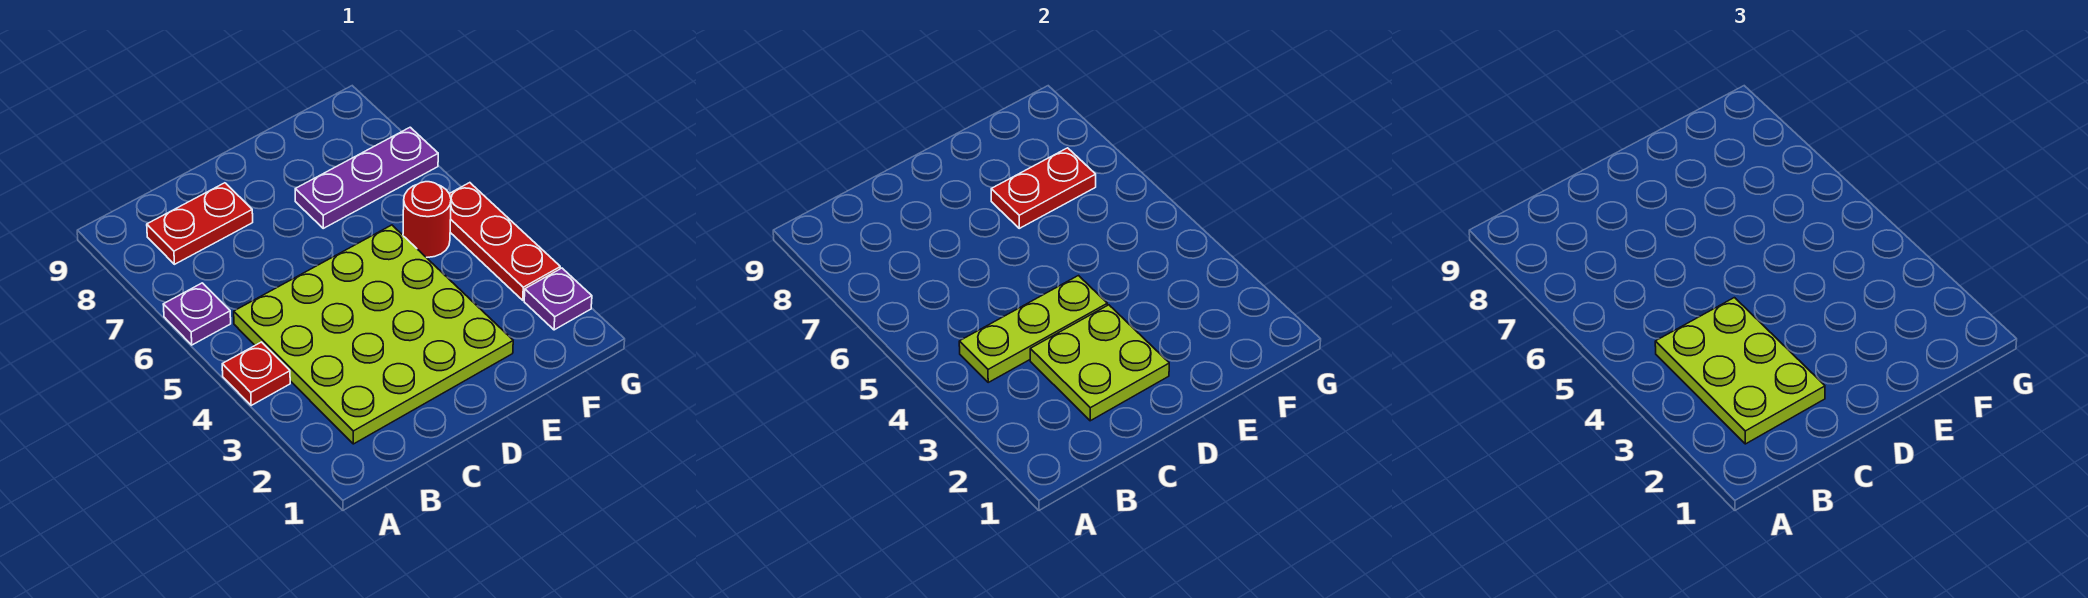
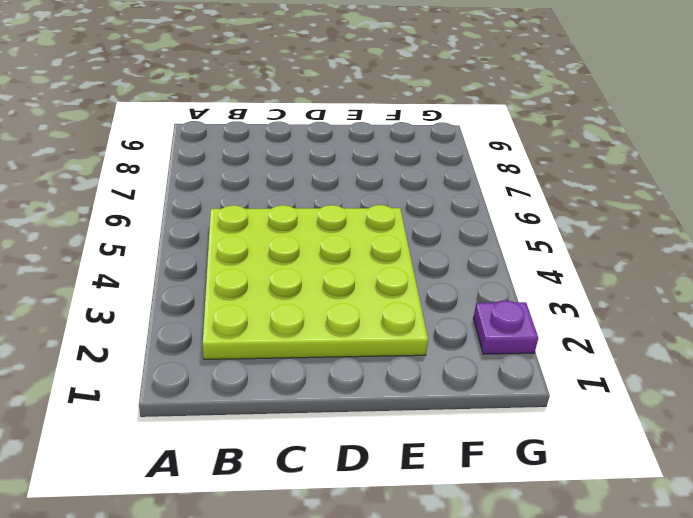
none -> red plate A4 level 1
none -> purple plate A6 level 1
none -> red plate B8:C8 level 1

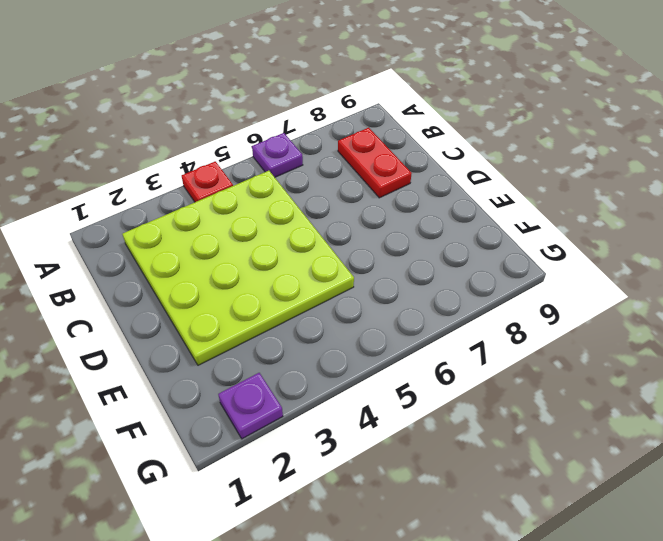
none -> purple plate E7:G7 level 1
none -> red round brick F5 level 1
none -> red plate G3:G5 level 1

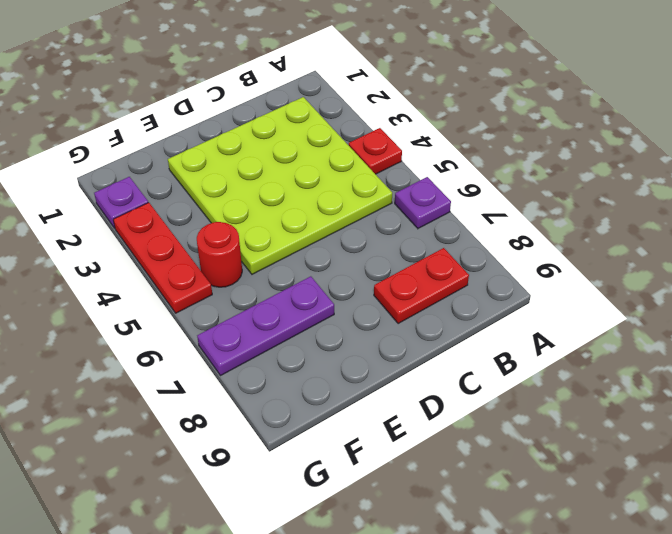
none -> lime plate B4:D4 level 2
none -> lime plate C2:D3 level 2
none -> red plate E7:F7 level 2

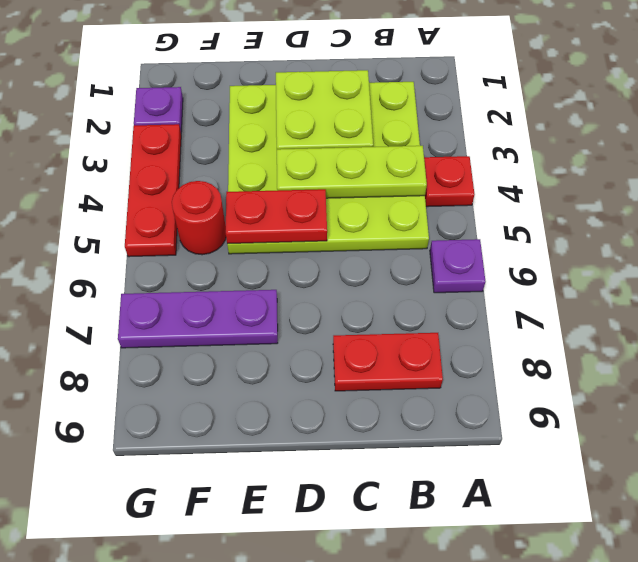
red plate D5:E5 level 2 -> red plate E7:F7 level 2
none -> lime plate B2:C4 level 3

